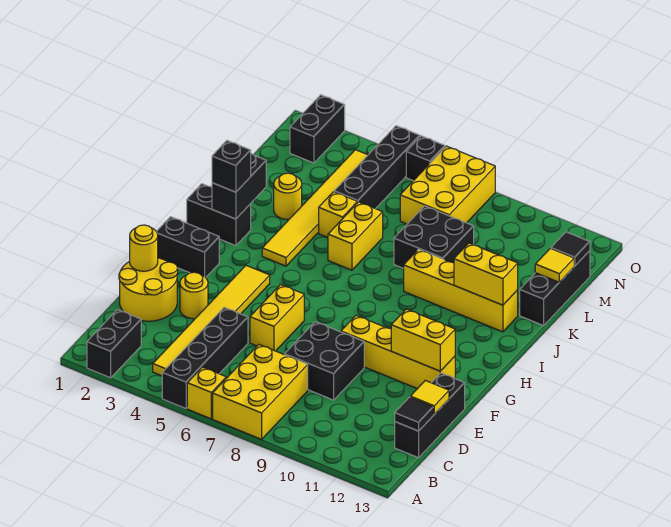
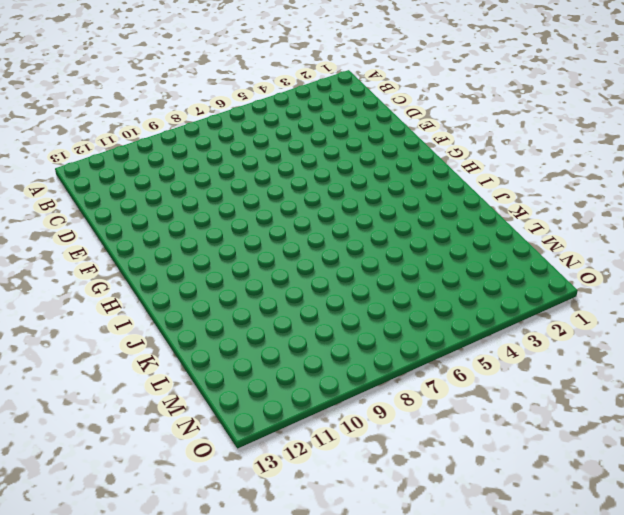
none -> black brick A2:B2 level 1
none -> black brick A5:D5 level 1
none -> yellow brick A6 level 1
none -> yellow brick A7:C8 level 1

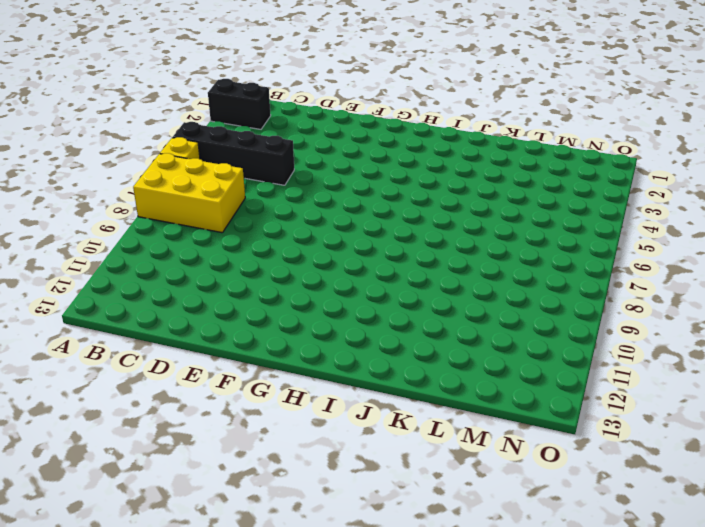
none -> yellow tile B4:G4 level 1
none -> black brick C13:E13 level 1
none -> yellow round brick D1:E2 level 1
none -> black brick D8:E9 level 1

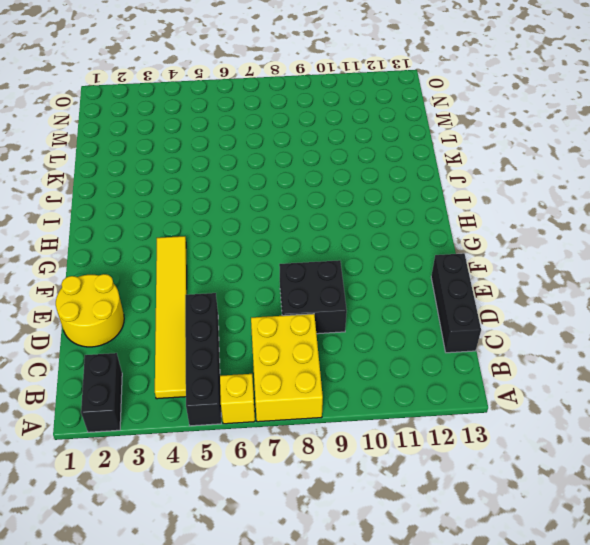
none -> yellow round brick E3 level 1
none -> yellow brick E6:F6 level 1
none -> yellow brick F9:F12 level 1
none -> black brick G1:G2 level 1

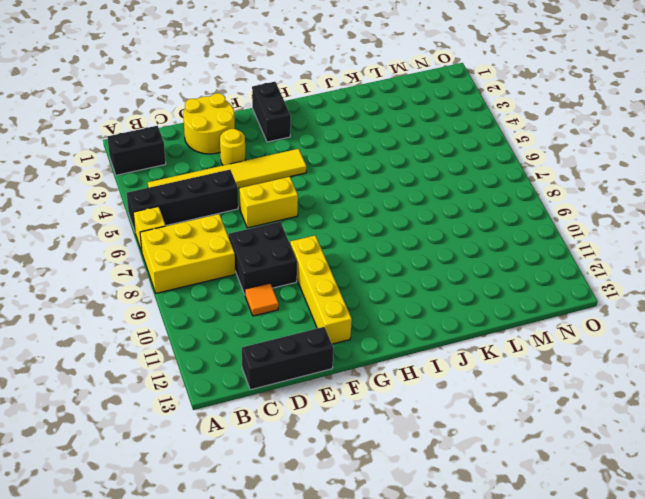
orange tile D10 level 1 -> none
none -> black brick I1:I2 level 1
none -> yellow tile I4:N4 level 1
none -> yellow brick J6:K6 level 1
none -> yellow brick J9:J12 level 1

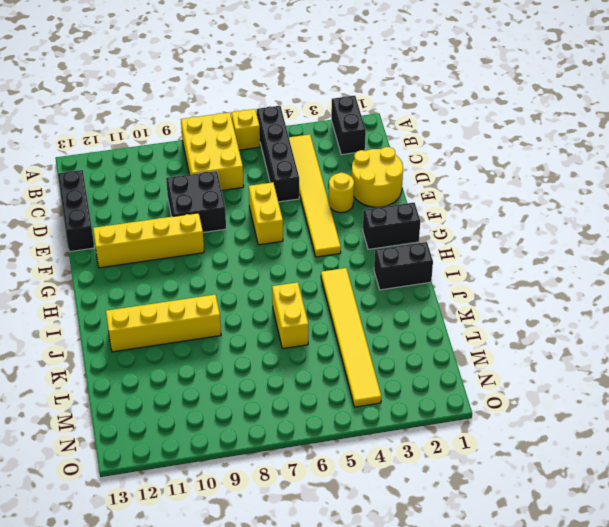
none -> yellow round brick K3 level 1
none -> yellow brick K5 level 1
none -> black brick K8:L9 level 1
none -> black brick K13:M13 level 1

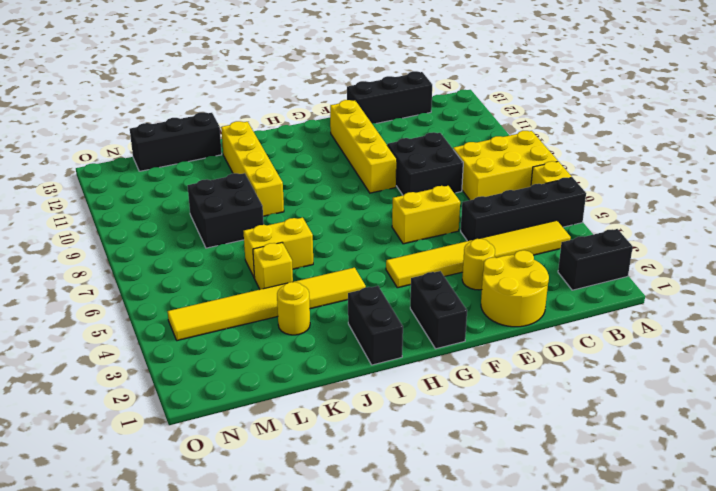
none -> black brick L5:O5 level 1
none -> yellow brick M7:O8 level 1
none -> black brick N2:O2 level 1
none -> black brick O6 level 1

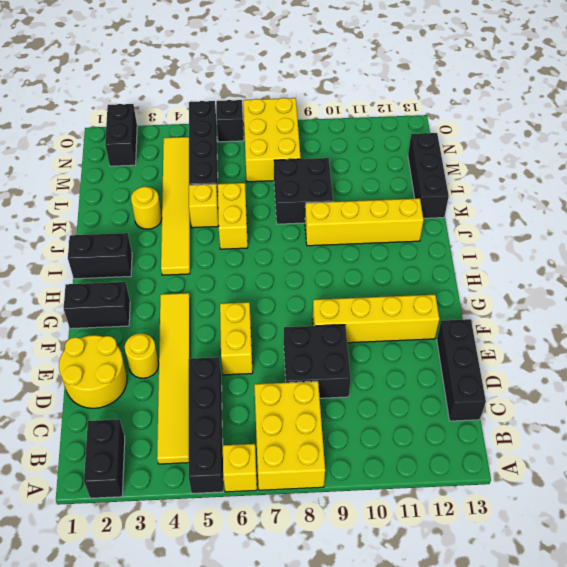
none -> black tile C13 level 2
none -> yellow tile D13 level 2
none -> yellow round brick E1 level 2
none -> yellow brick F11:F12 level 2

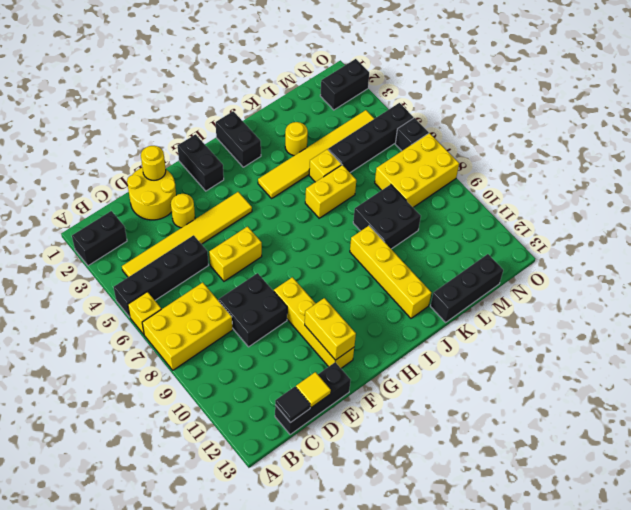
none -> black brick I2:J2 level 2
none -> yellow brick J11:J12 level 2
none -> yellow tile L13 level 2
none -> black tile M13 level 2

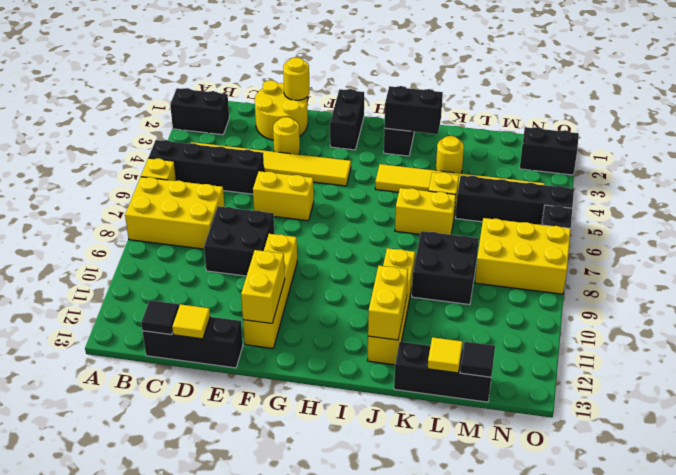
none -> black brick I2 level 3

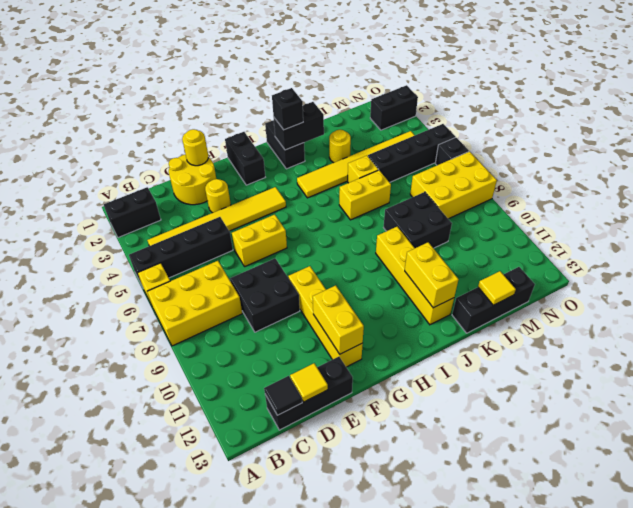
none -> black tile M13 level 2

